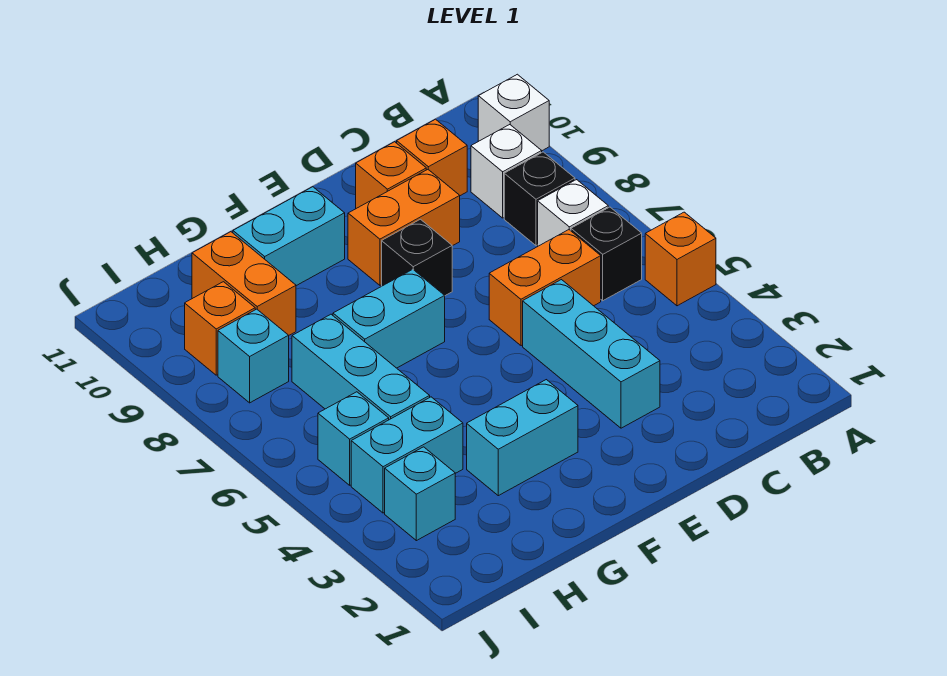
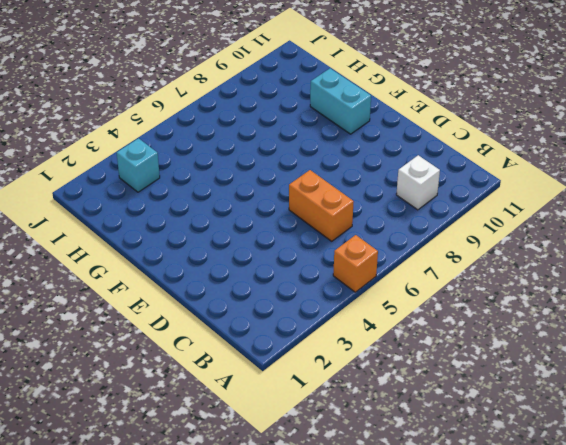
none -> white brick A10 level 1
none -> black brick B6 level 1
none -> white brick B7 level 1

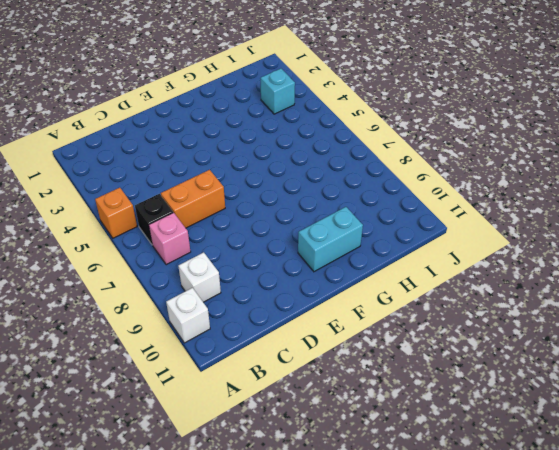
pink brick B7 level 1 -> white brick B7 level 1
none -> black brick B8 level 1
none -> orange brick C10 level 1
none -> cyan brick D3:D5 level 1

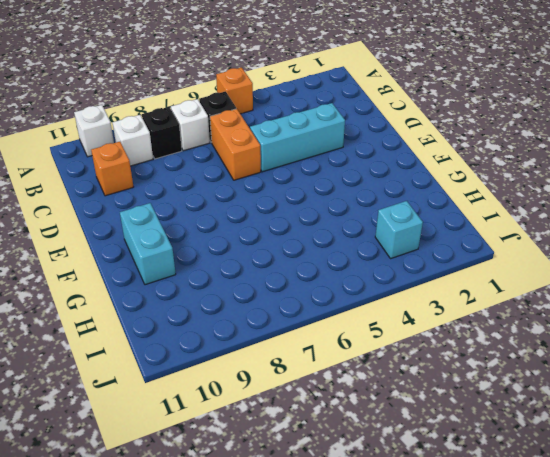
none -> orange brick D9:E9 level 1
none -> orange brick D10 level 1
none -> black brick E8 level 1

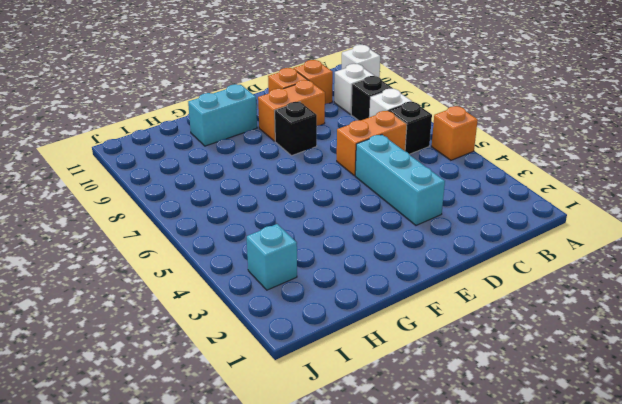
none -> cyan brick F3:G3 level 1
none -> cyan brick F7:G7 level 1
none -> cyan brick H4:I4 level 1

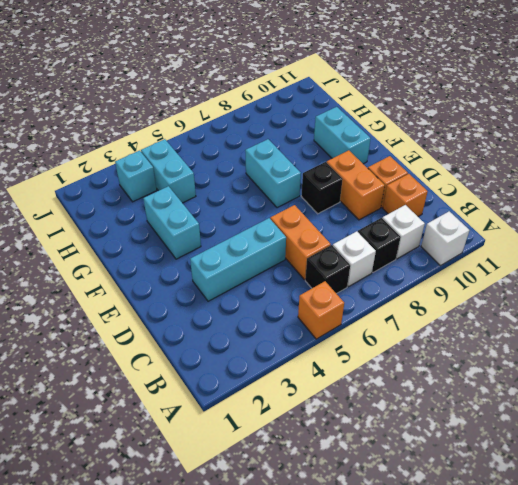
none -> cyan brick H5:H7 level 1
none -> orange brick H9:H10 level 1
none -> cyan brick I5 level 1

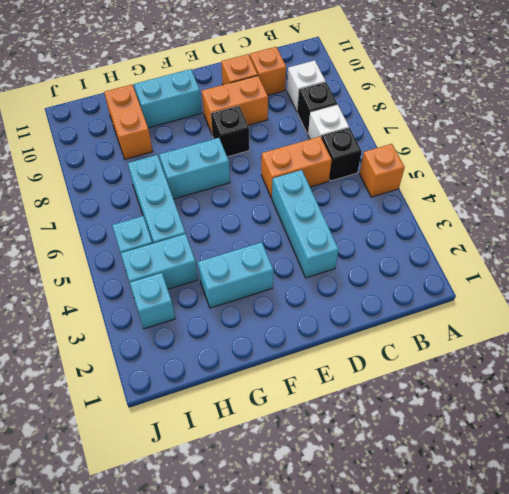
none -> white brick A10 level 1
none -> cyan brick I8 level 1
none -> orange brick I9 level 1

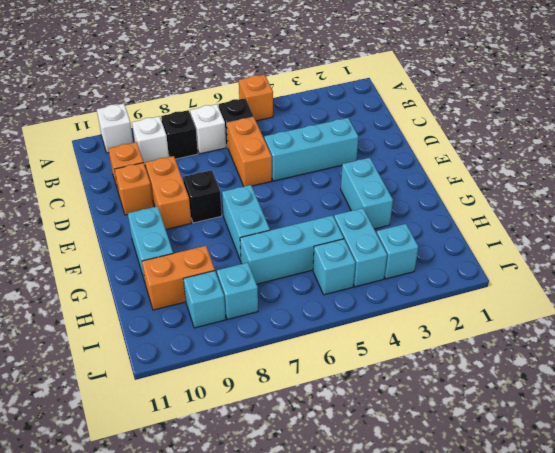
cyan brick I9 level 1 -> orange brick I9 level 1

